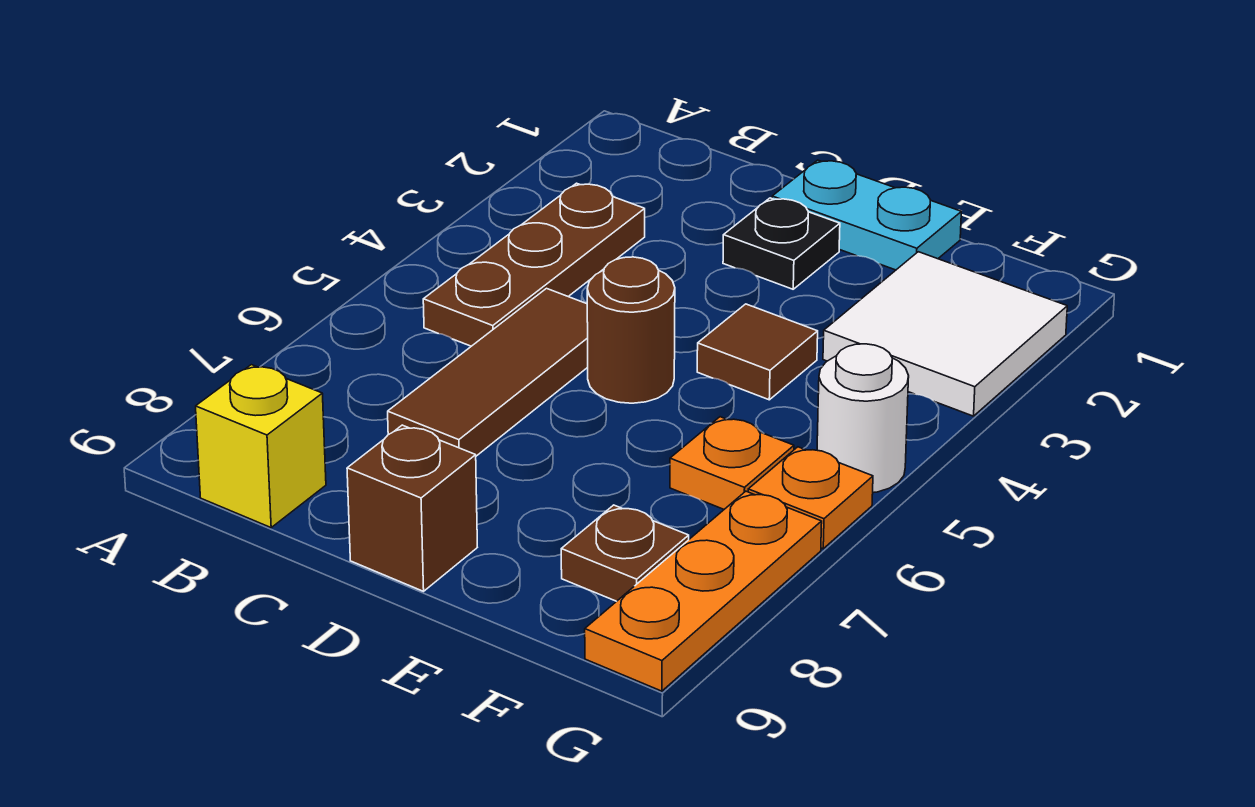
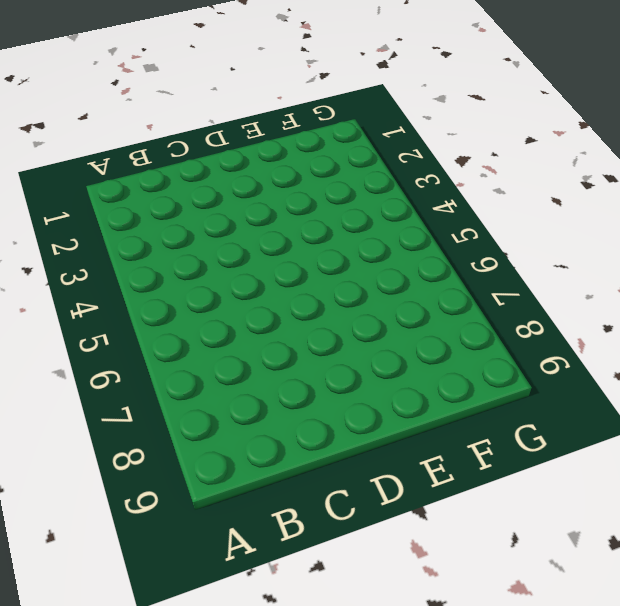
none -> brown plate B3:B5 level 1
none -> yellow brick B9 level 1
none -> brown tile C5:C7 level 1

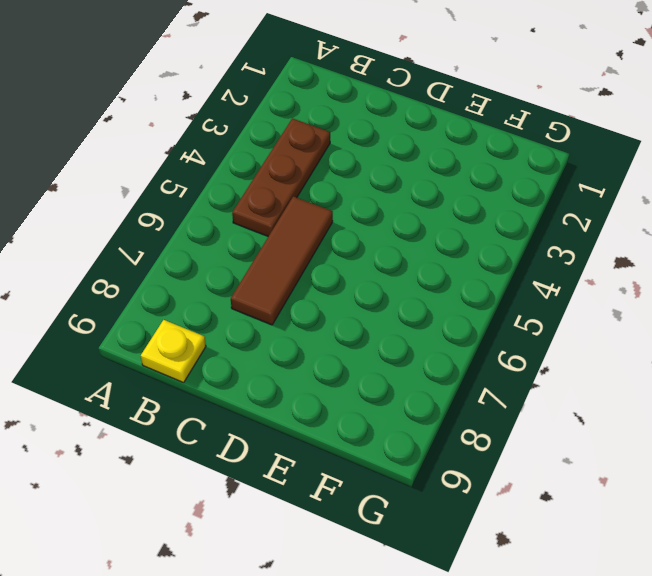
yellow plate B9 level 1 -> yellow brick B9 level 1
none -> cyan plate D1:E1 level 1
none -> black plate D2 level 1
none -> brown round brick D5 level 1

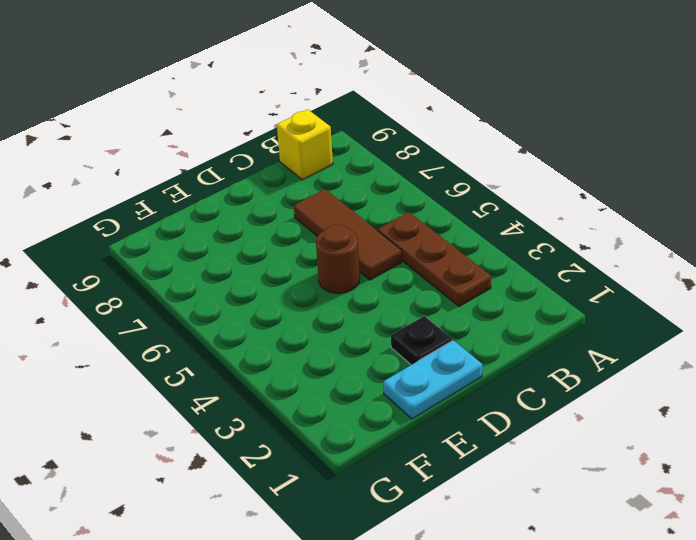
none -> brown brick D9 level 1
none -> brown tile E4 level 1
none -> white tile F2:G3 level 1

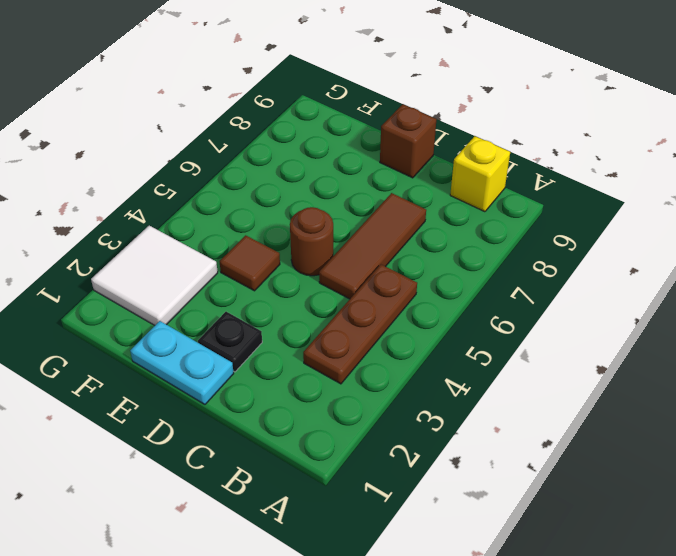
none -> orange plate F6 level 1
none -> brown plate F8 level 1
none -> white round brick G5 level 1

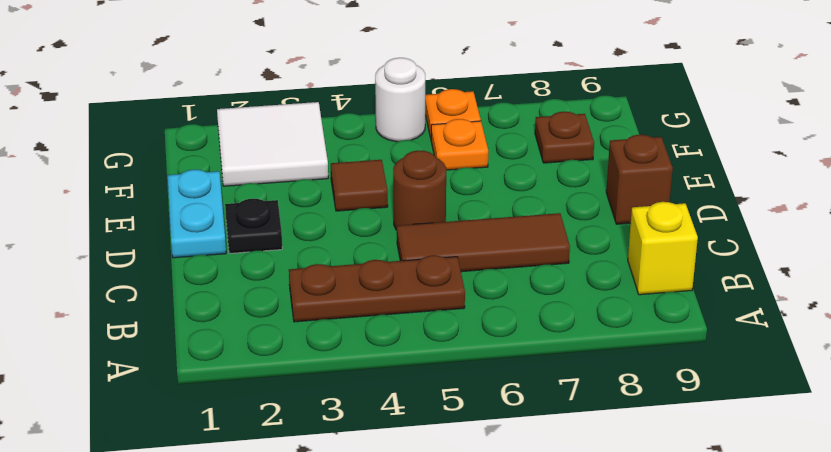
none -> orange plate G7:G9 level 1

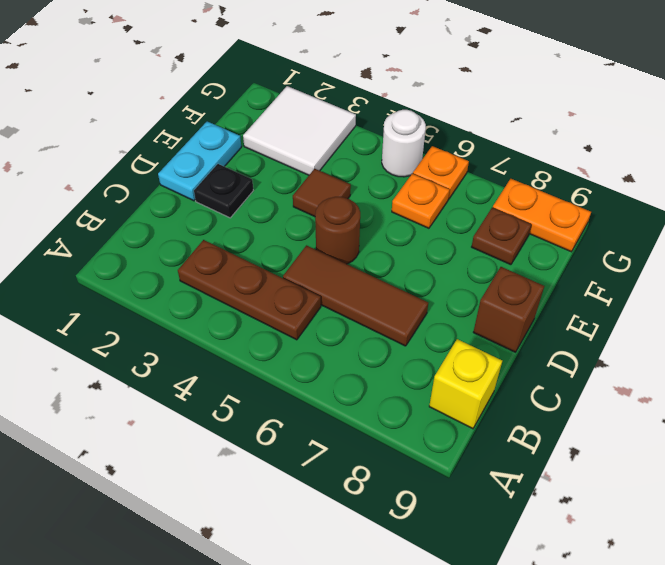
orange plate G8:G9 level 1 -> orange plate G7:G9 level 1

